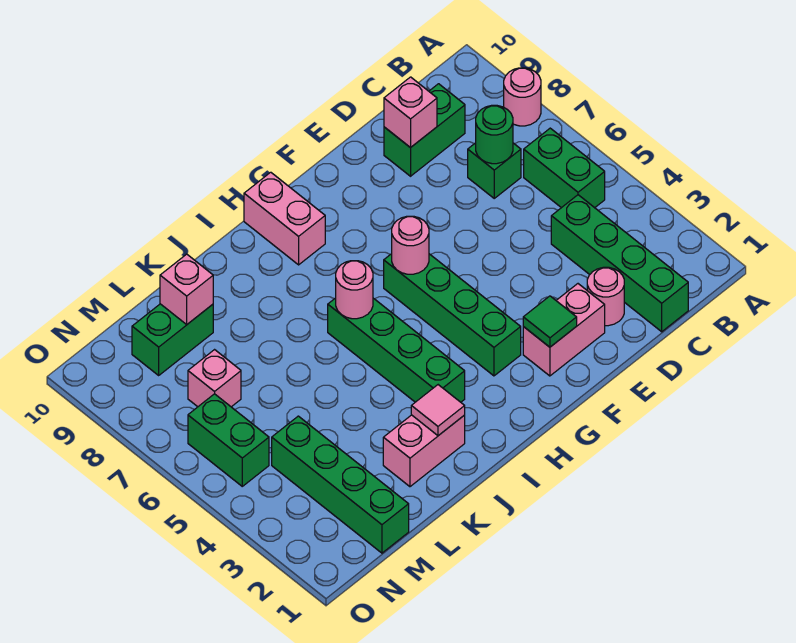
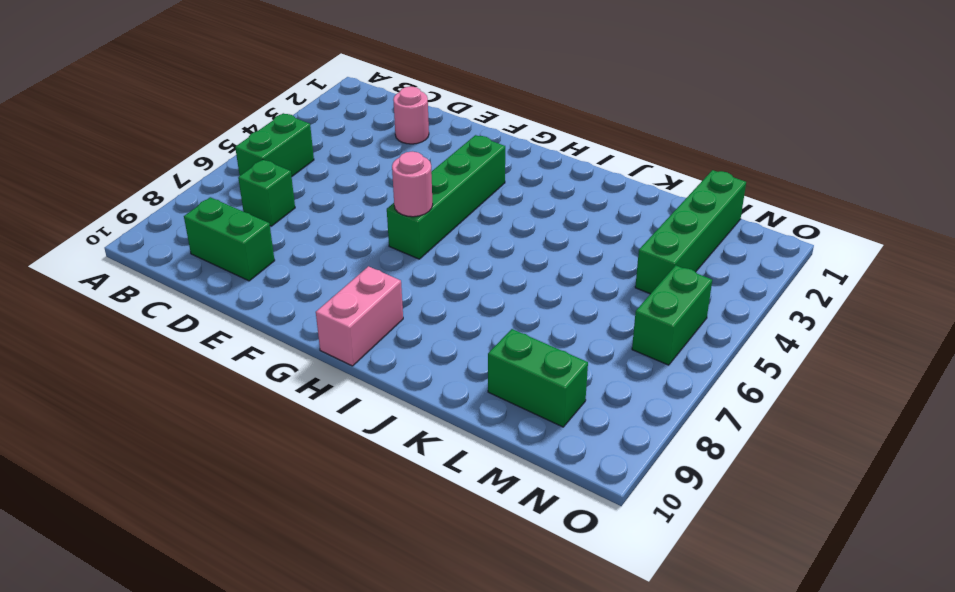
none -> pink round brick A8 level 1
none -> green brick C1:C4 level 1
none -> pink brick E2:F2 level 1

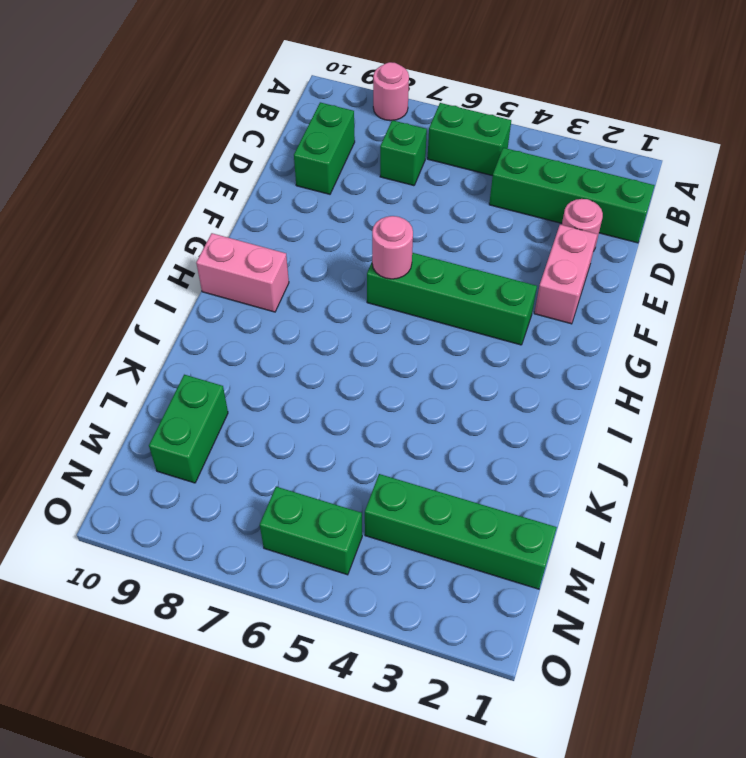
none -> green brick I3:I6 level 1
none -> pink brick J2:K2 level 1
none -> pink brick M7 level 1

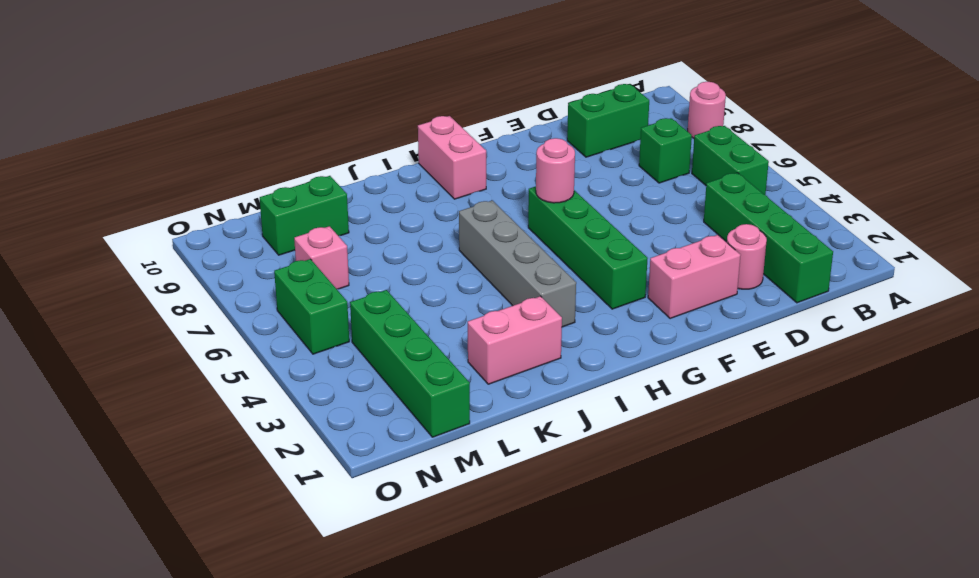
grey brick I3:I6 level 1 -> green brick I3:I6 level 1
none -> green round brick C7 level 2
none -> pink brick D9 level 2
none -> green tile F2 level 2

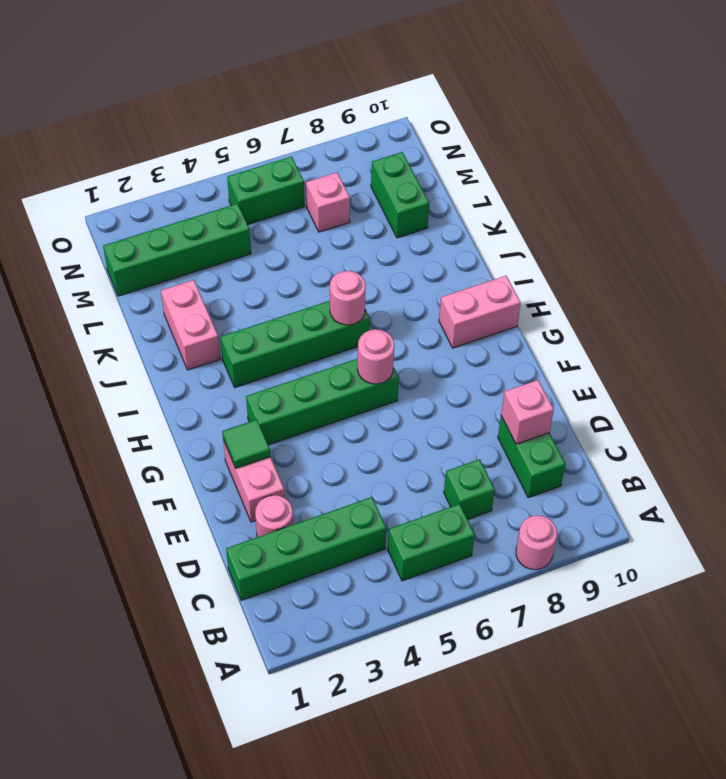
none -> green round brick C7 level 2
none -> pink tile J2 level 2
none -> pink brick L9 level 2

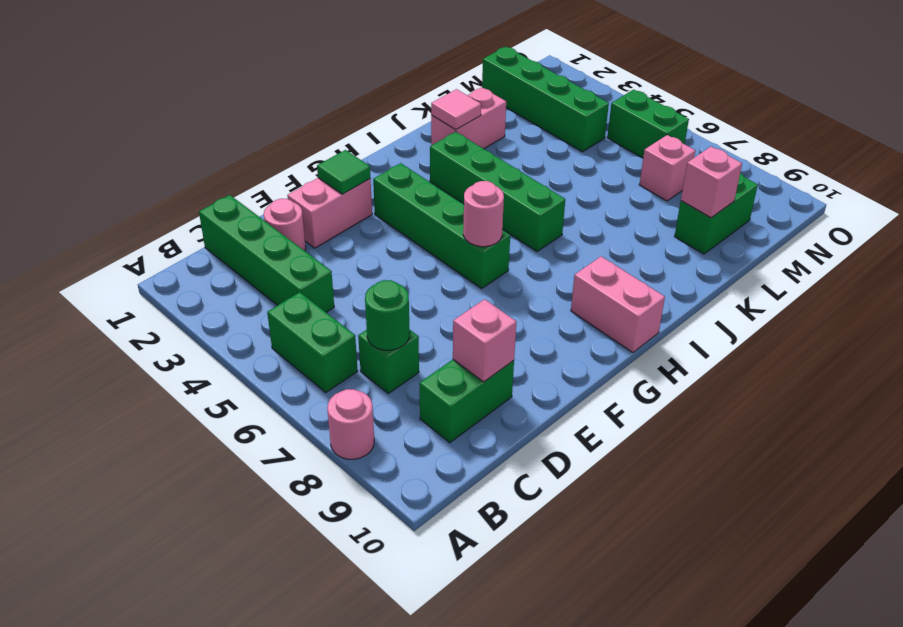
none -> pink round brick I6 level 2

